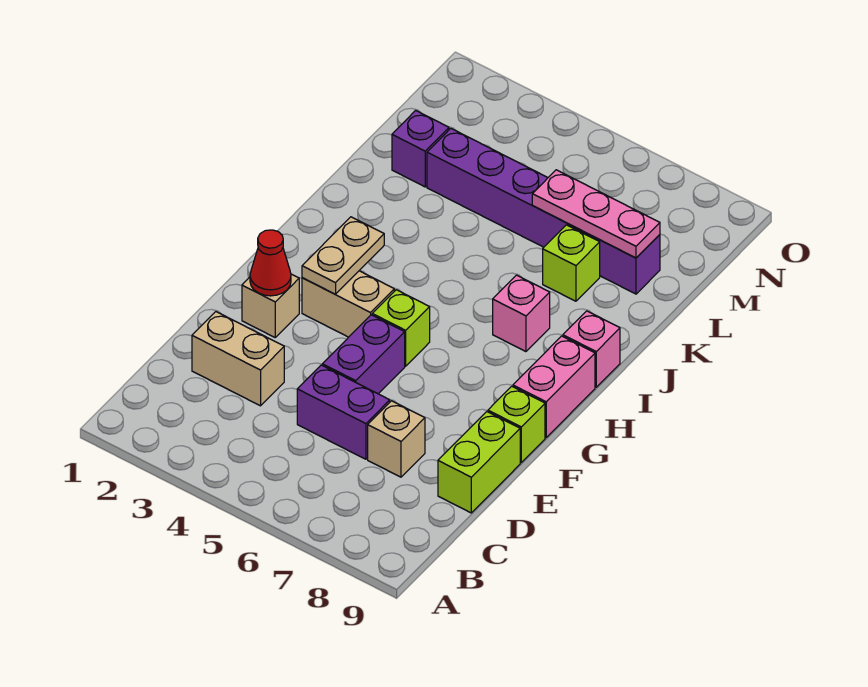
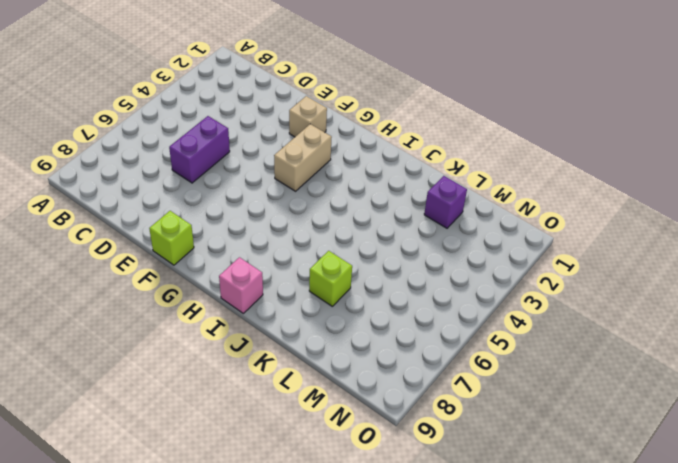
none -> tan brick D2:D3 level 1
none -> tan brick D7 level 1
none -> lime brick D9:E9 level 1

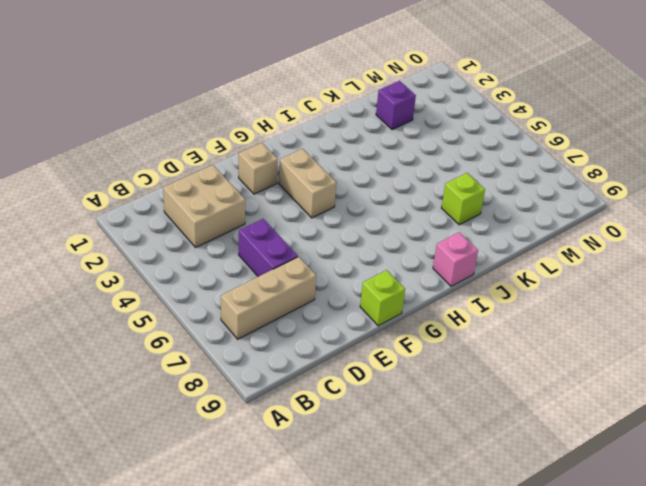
tan brick B7:D7 level 1 -> tan brick D7 level 1
tan brick C2:D3 level 1 -> tan brick D2:D3 level 1
none -> lime brick D9:E9 level 1
none -> purple brick E5:F5 level 1
none -> lime brick G5 level 1

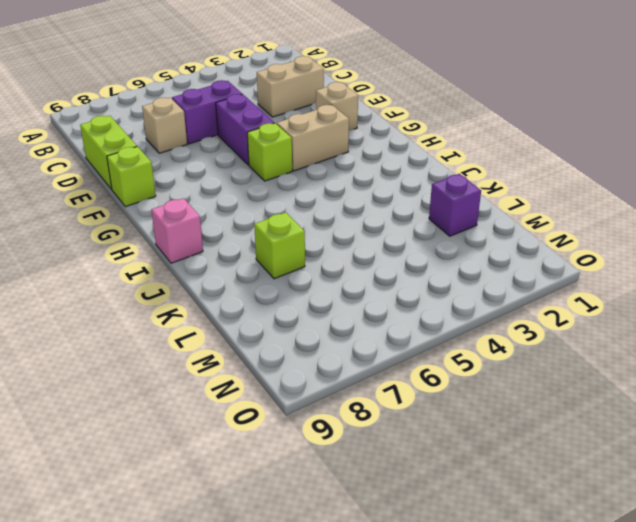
none -> pink brick G9:H9 level 1
none -> pink brick I7 level 1
none -> purple brick L3:L8 level 1

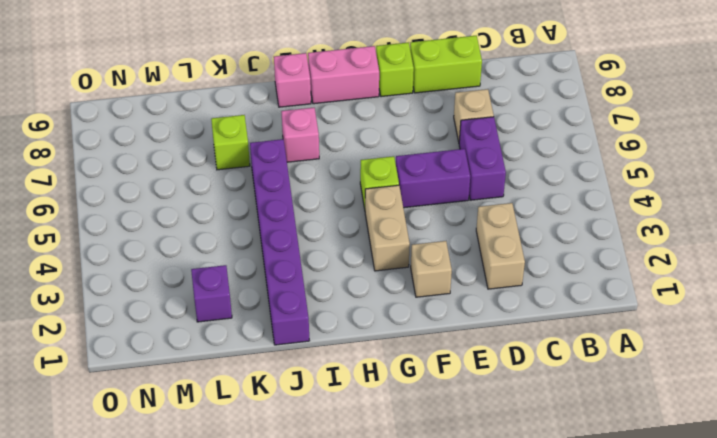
purple brick J1:J6 level 1 -> purple brick L3:L8 level 1
none -> red cone F2 level 2
none -> tan plate G3:H3 level 2
none -> pink plate L6:L8 level 2

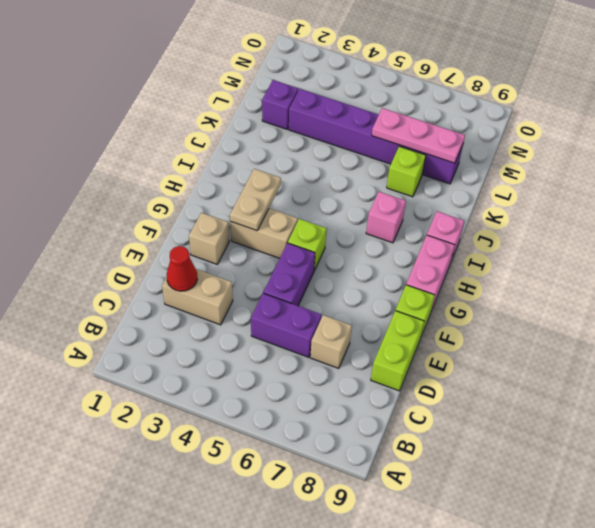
red cone D2 level 2 -> red cone F2 level 2

